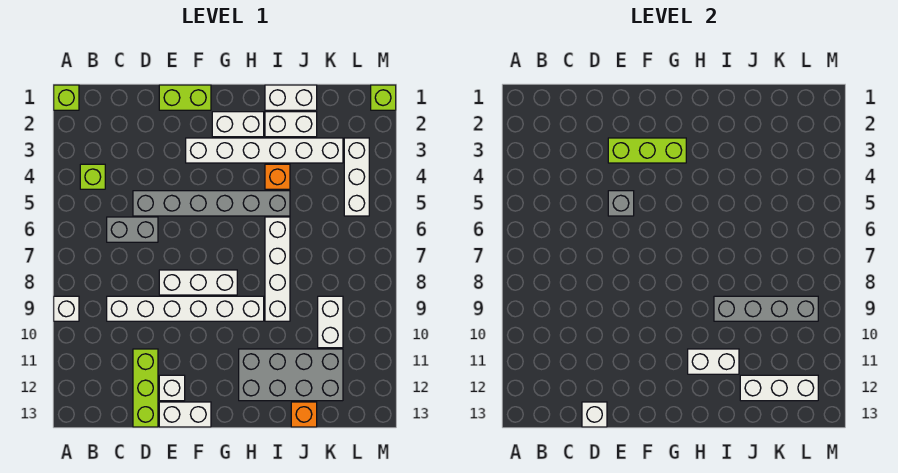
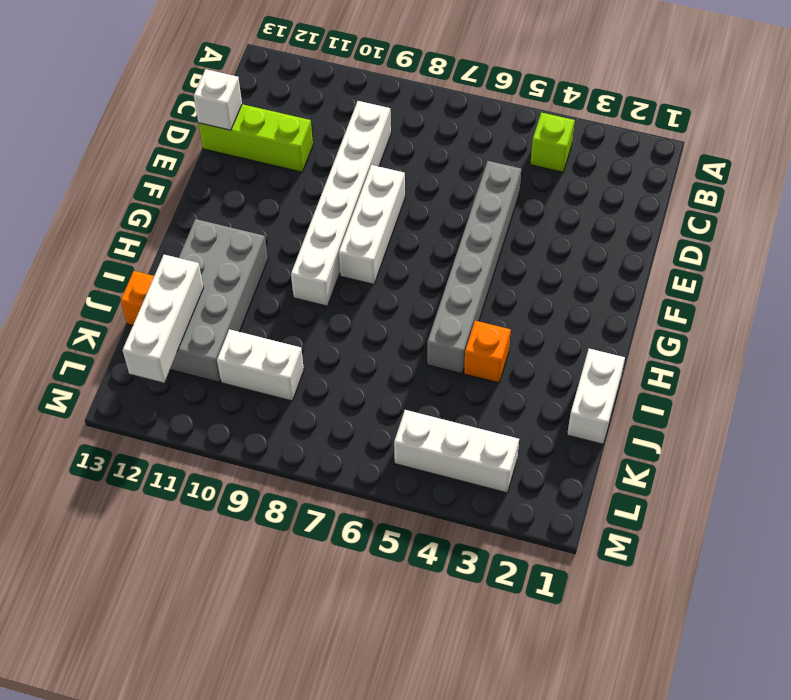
none -> lime brick A1 level 1
none -> white brick A9 level 1
none -> grey brick C6:D6 level 1

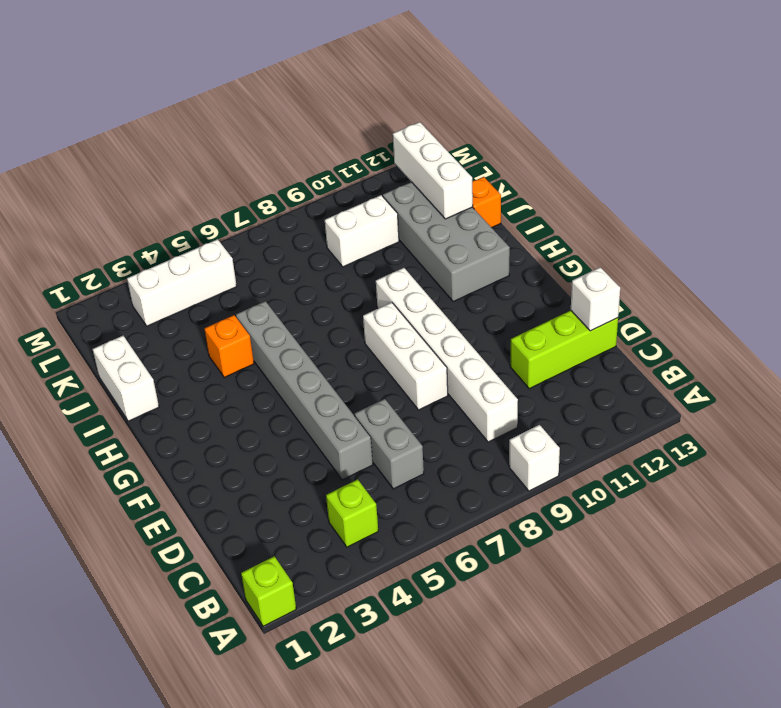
none -> lime brick E1:F1 level 1
none -> white brick E12 level 1
none -> white brick E13:F13 level 1

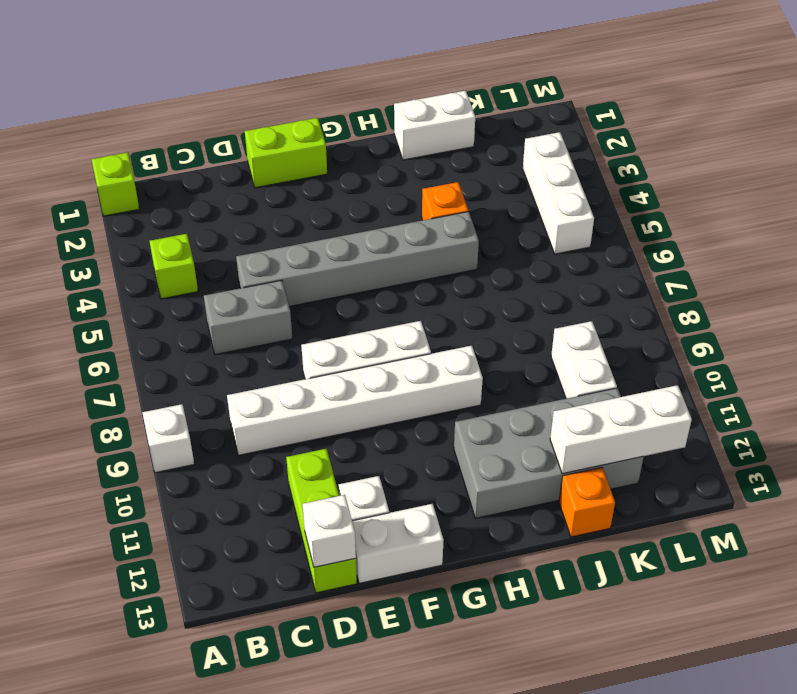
none -> white brick F3:K3 level 1
none -> white brick G2:H2 level 1
none -> white brick I2:J2 level 1

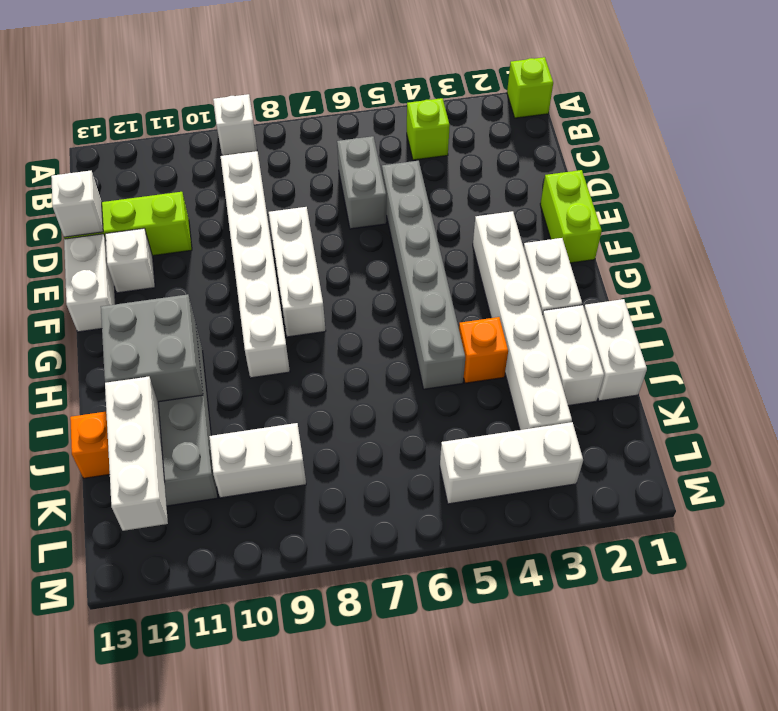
grey brick H11:I12 level 2 -> white brick H11:I11 level 2
none -> white brick I6:I9 level 1
none -> lime brick M1 level 1
none -> lime brick E3:G3 level 2

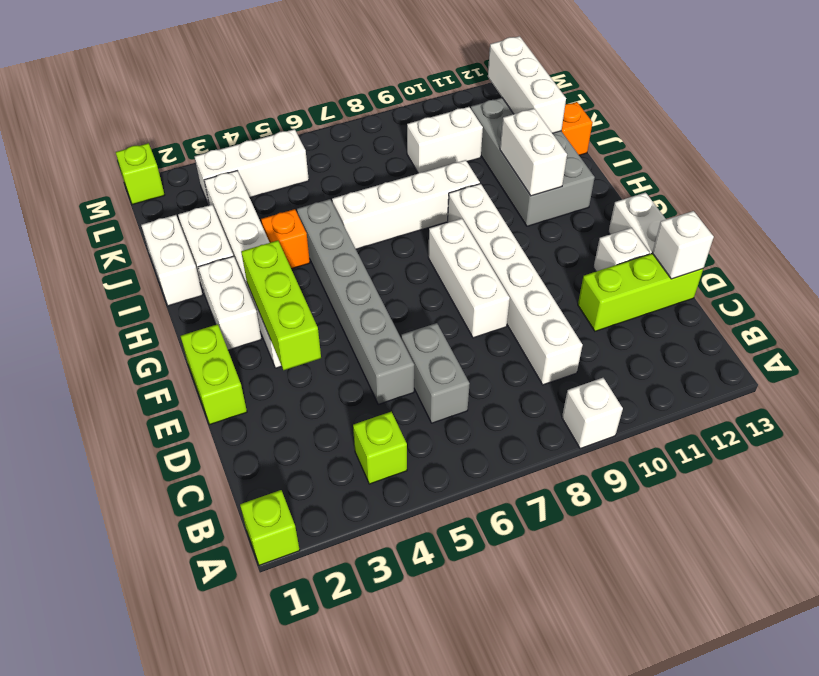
none -> grey brick E5 level 2
none -> grey brick I9:L9 level 2

